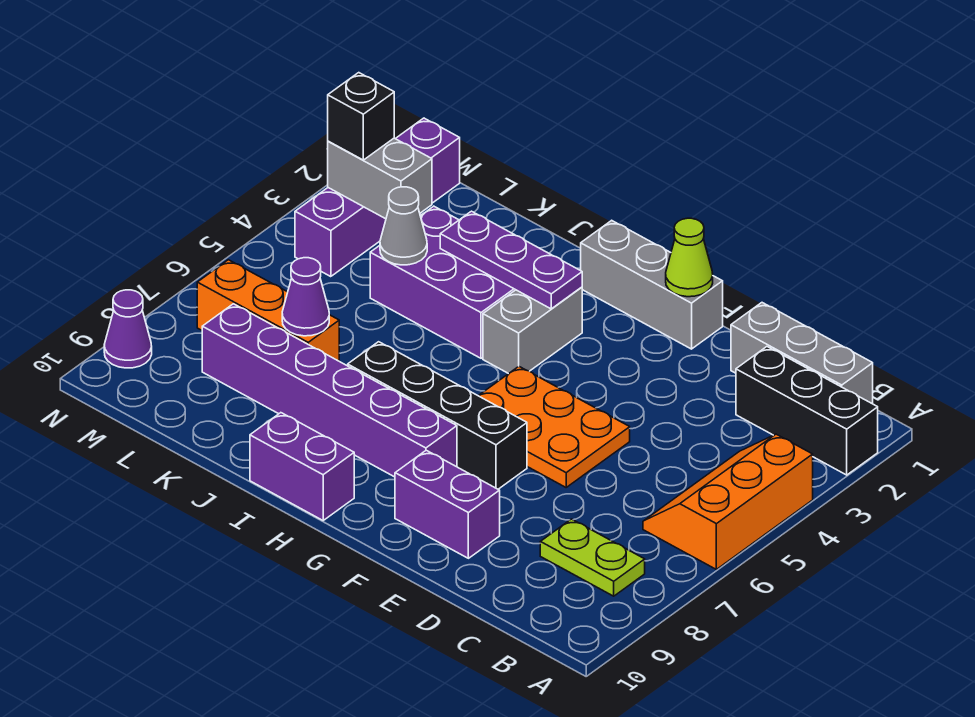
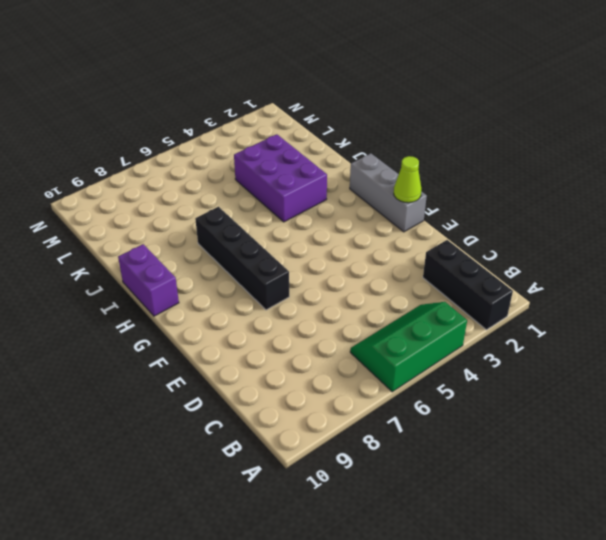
green slope A4:B6 level 1 top A -> orange slope A4:B6 level 1 top A
none -> grey brick B1:D1 level 1
none -> lime plate B8:C8 level 1
none -> orange plate E5:G6 level 1

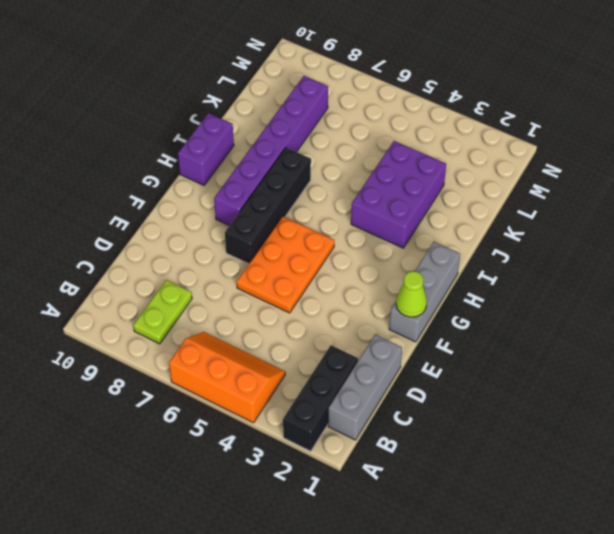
none -> purple brick E9:F9 level 1
none -> grey brick H3:H4 level 1
none -> orange brick K7:M7 level 1

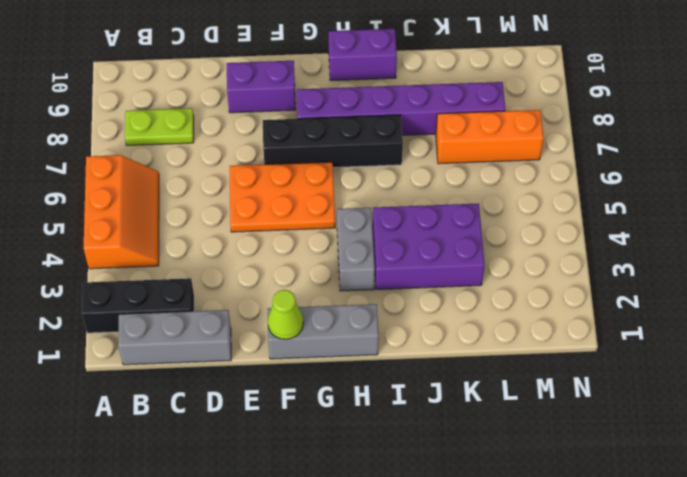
none -> purple brick M1:M4 level 1
none -> purple cone N9 level 1
none -> purple plate H3:J3 level 2

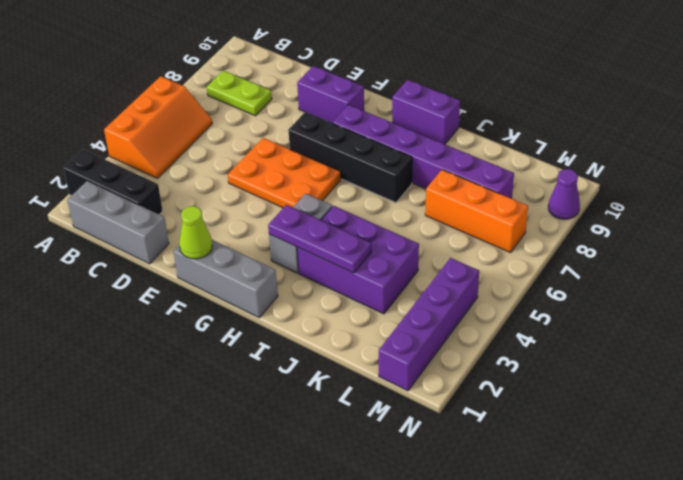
none -> grey cone K4 level 2
none -> purple cone K7 level 2
none -> grey brick L3:M3 level 2

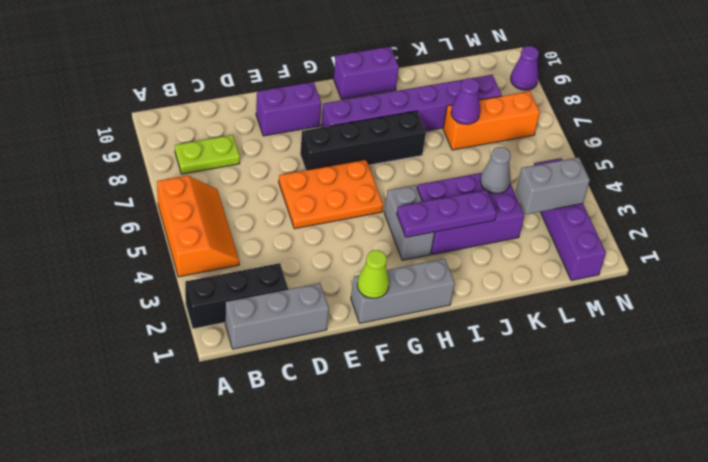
none -> black brick M3 level 3

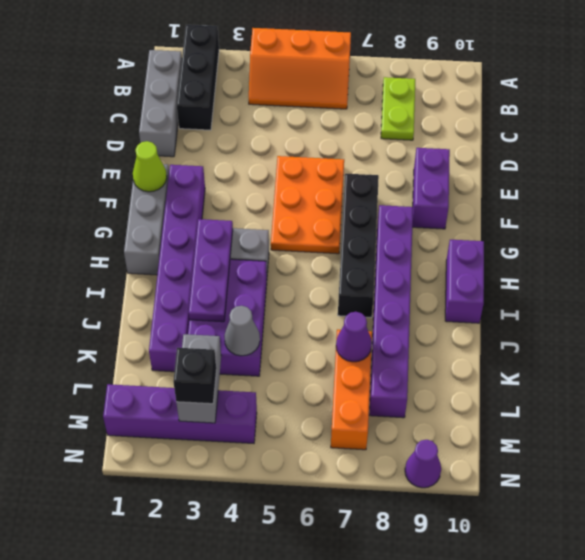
purple brick F2:K2 level 1 -> none

